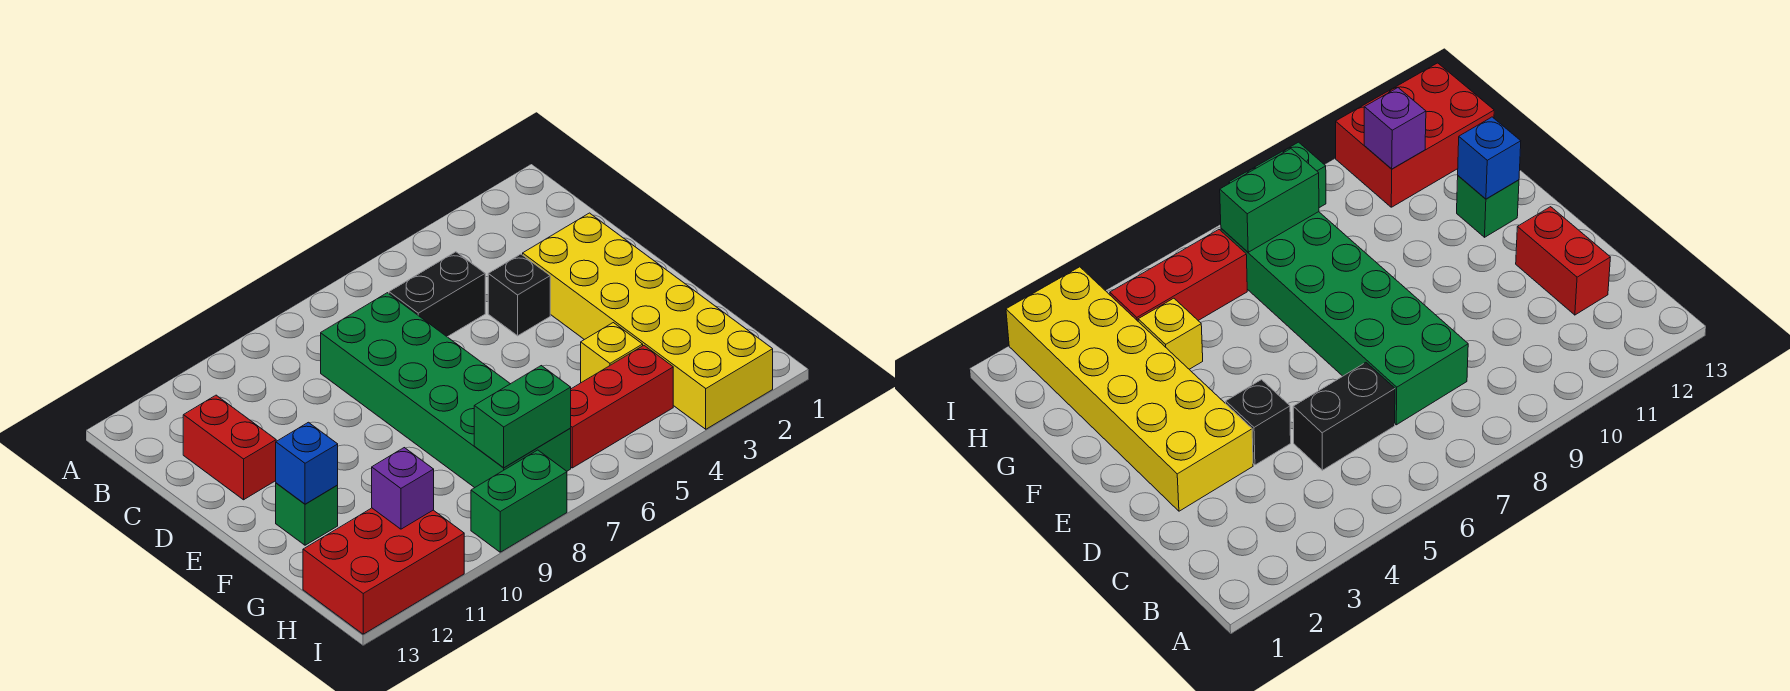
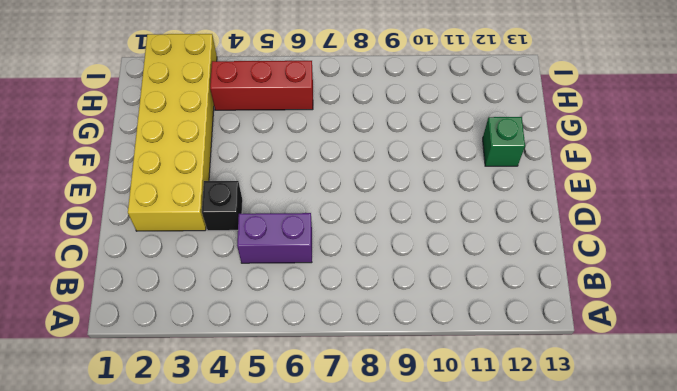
purple brick C5:C6 level 1 -> black brick C5:C6 level 1
none -> green brick C7:H8 level 1
none -> red brick C12:D12 level 1
none -> yellow brick G4 level 1

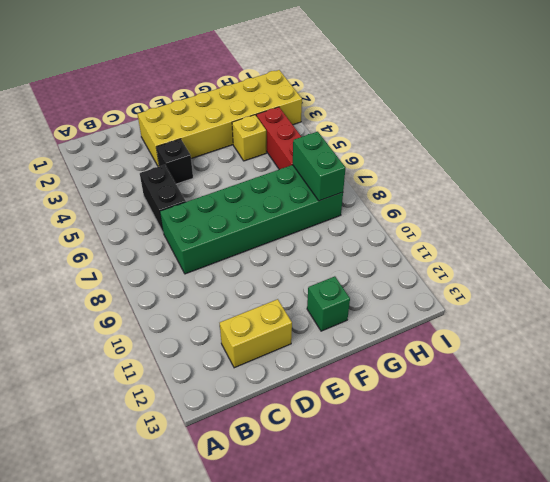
yellow brick C12:D12 level 1 -> red brick C12:D12 level 1
none -> red brick H11:I13 level 1
none -> green brick I8:I9 level 1
none -> blue brick F12 level 2

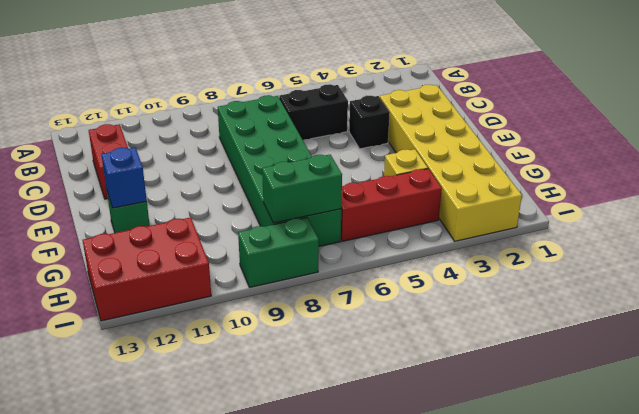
none -> purple brick H11 level 2

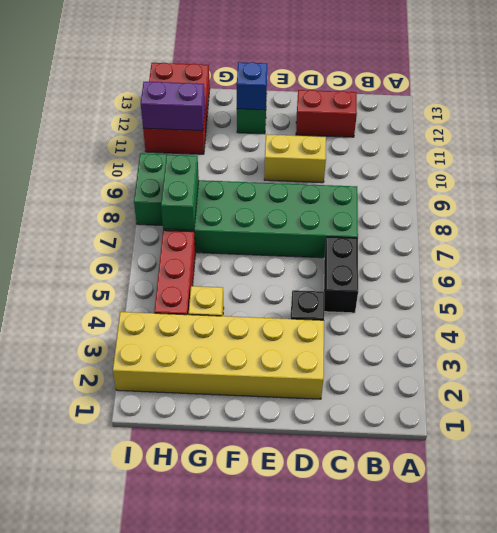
yellow brick D10:E10 level 1 -> none
purple brick H11:I11 level 2 -> purple brick H11 level 2

